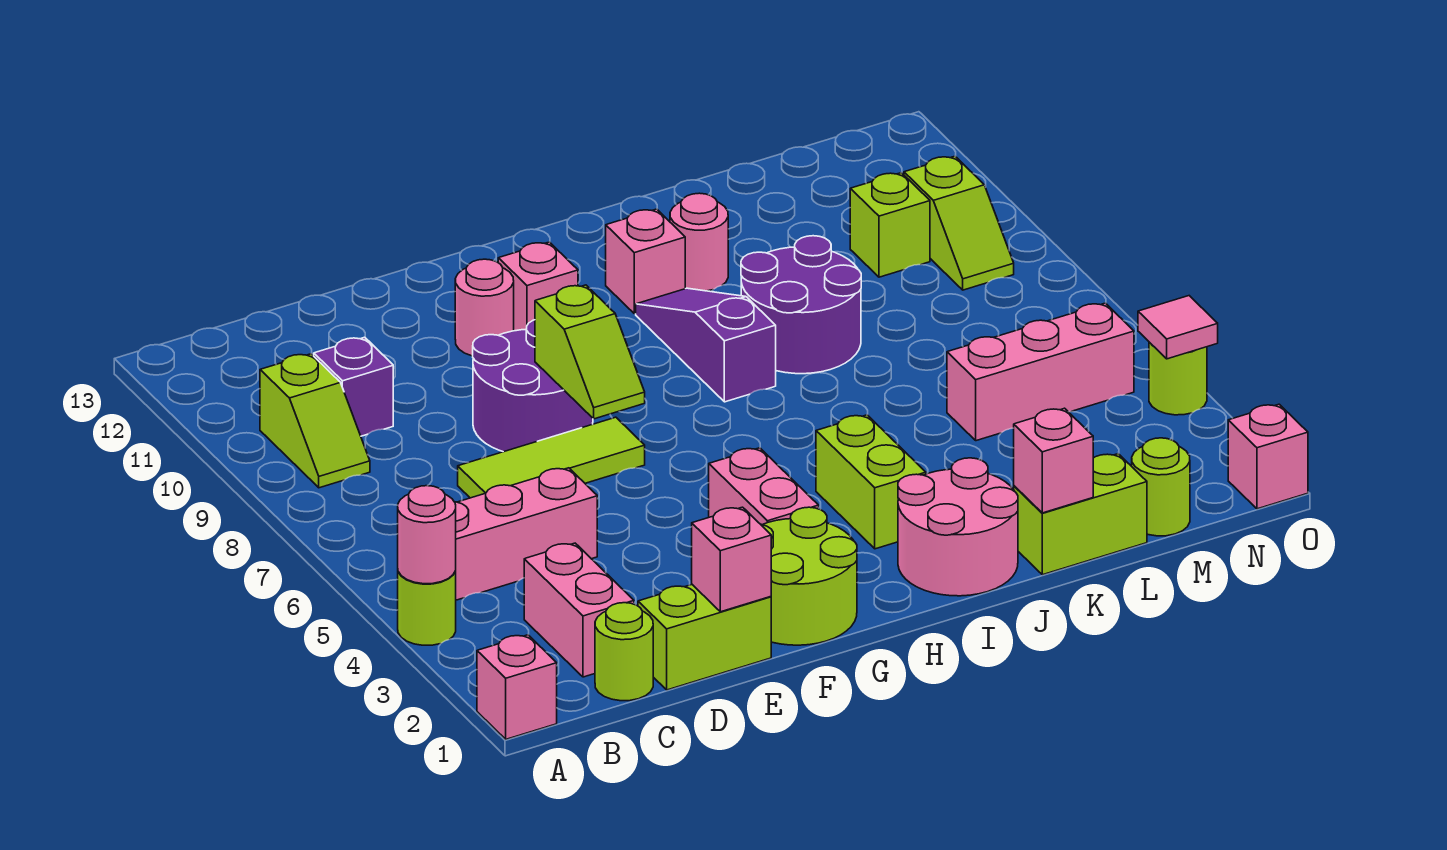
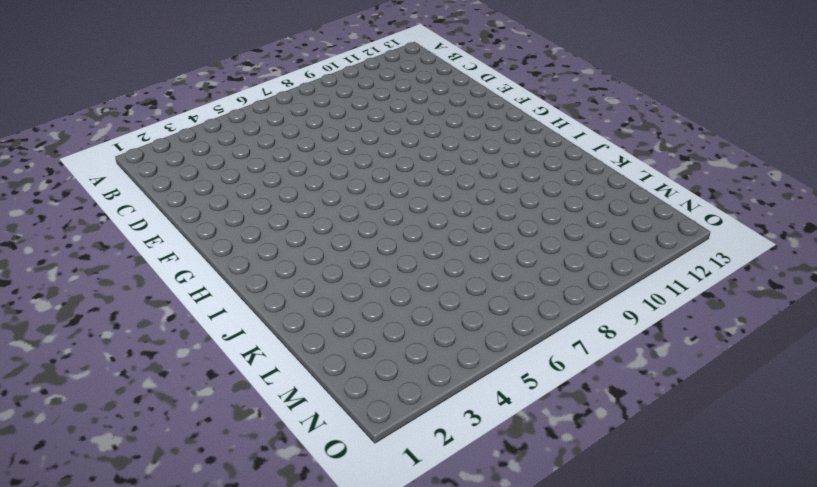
none -> pink brick A1 level 1
none -> lime round brick A4 level 1
none -> pink brick B5:D5 level 1
none -> lime slope B9:B10 level 1 top 10

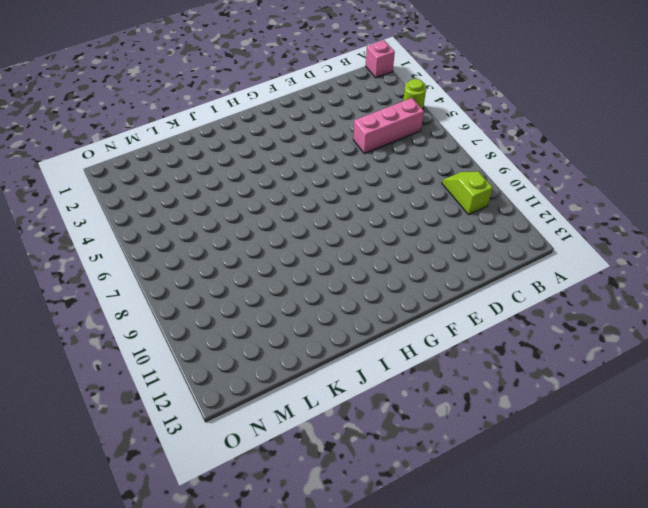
none -> lime round brick C1 level 1
none -> pink brick C2:C3 level 1
none -> purple brick C10 level 1
none -> lime brick D1:E1 level 1

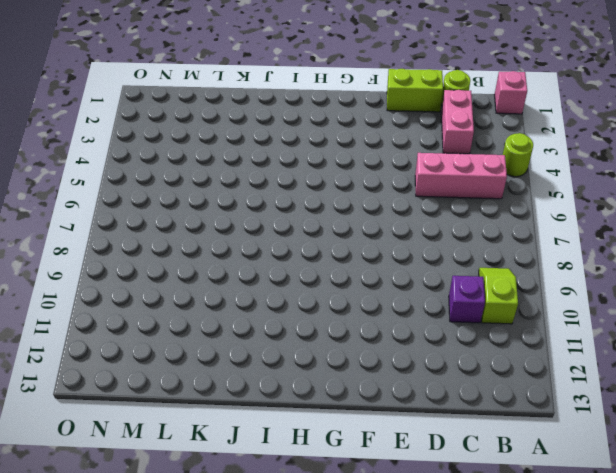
none -> lime tile D7:F7 level 1
none -> purple round brick E8:F9 level 1
none -> lime round brick F1:G2 level 1
none -> pink round brick F11 level 1

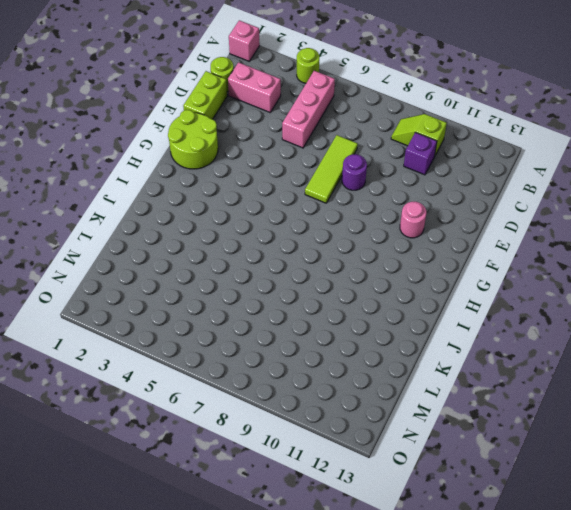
purple round brick E8 level 1 -> purple round brick E8:F9 level 1
none -> pink brick G3:G4 level 1
none -> pink brick G11 level 1
none -> pink round brick I1:J2 level 1
none -> lime brick I3:I4 level 1

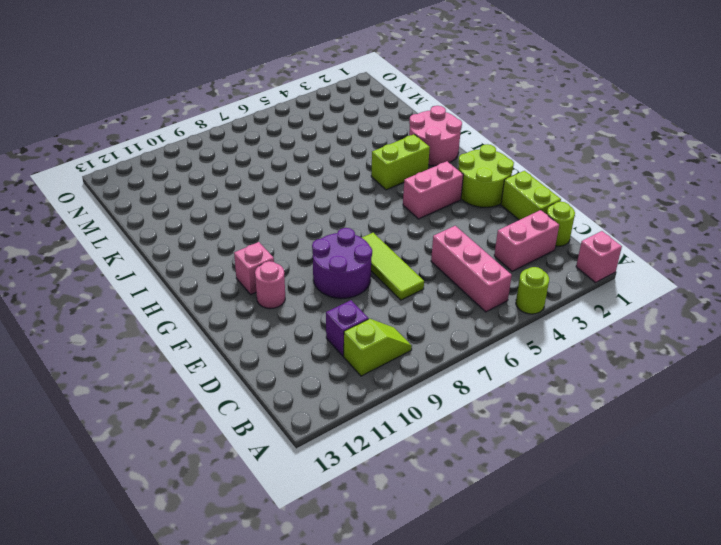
none -> purple slope I8:I10 level 1 top 8
none -> pink brick I11 level 1
none -> purple round brick J8:K9 level 1
none -> pink round brick J11 level 1

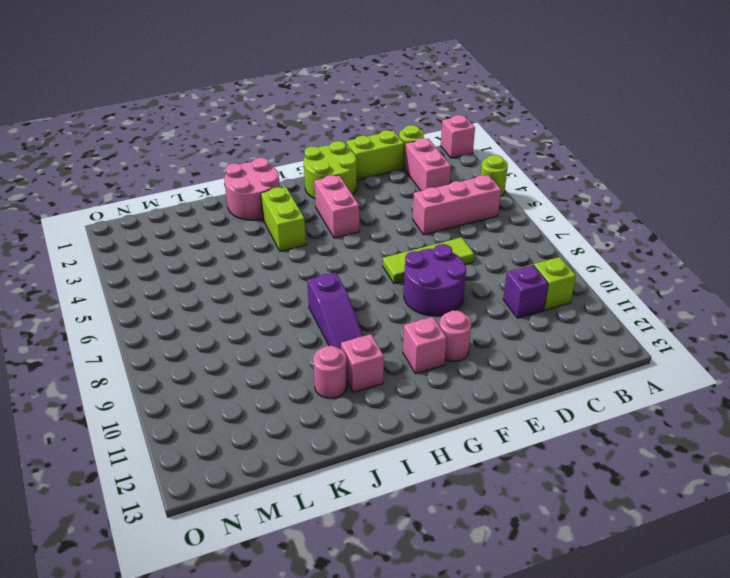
none -> purple round brick J8:K9 level 1
none -> lime brick K1:L1 level 1
none -> pink brick L5:N5 level 1
none -> lime round brick M1 level 1

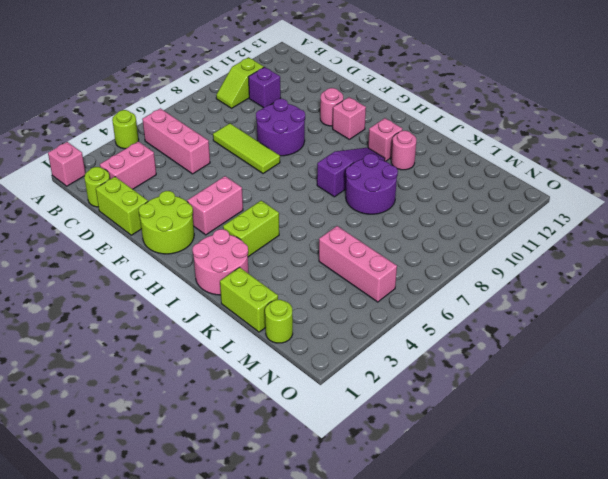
none -> lime brick M10 level 1
none -> lime slope N9:N10 level 1 top 10
none -> pink brick O1 level 1
none -> lime round brick O4 level 1

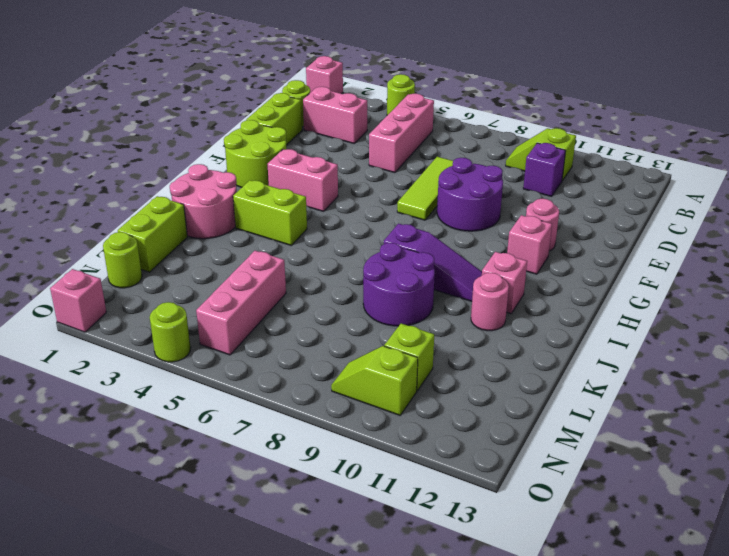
none -> pink round brick A4 level 2
none -> pink brick E1 level 2
none -> lime slope F7:F8 level 2 top 8
none -> pink brick K1 level 2

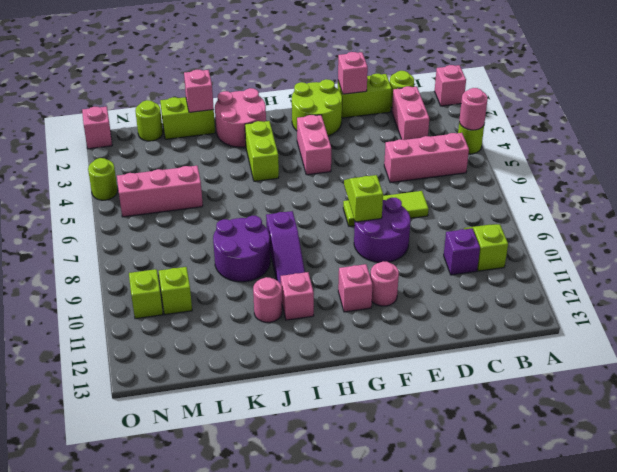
none -> pink tile O4 level 2

